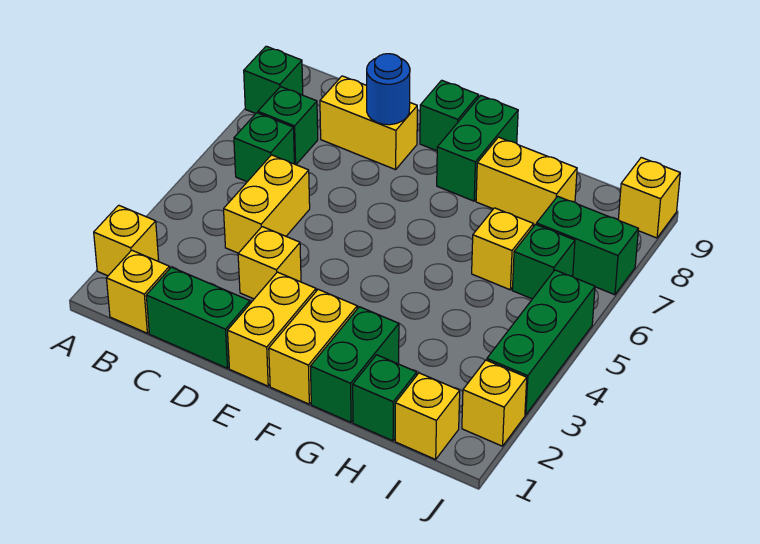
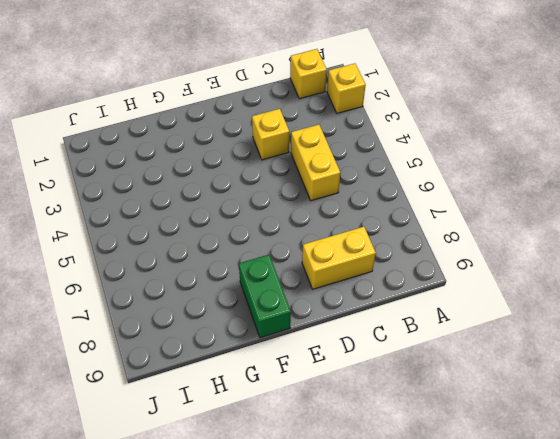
none -> green brick A8 level 1
none -> green brick B6 level 1
none -> green brick B7 level 1

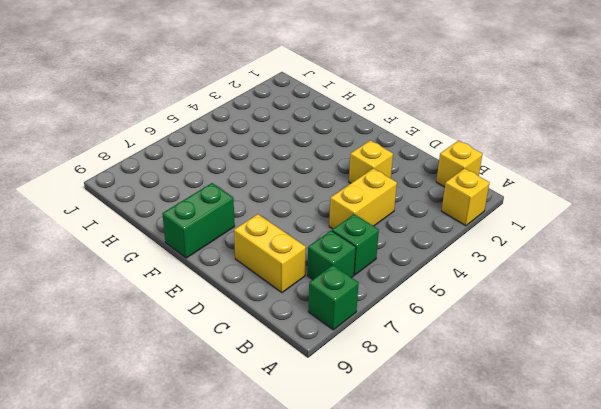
none -> green brick C1:D1 level 1
none -> yellow brick E1:E2 level 1
none -> green brick E9 level 1

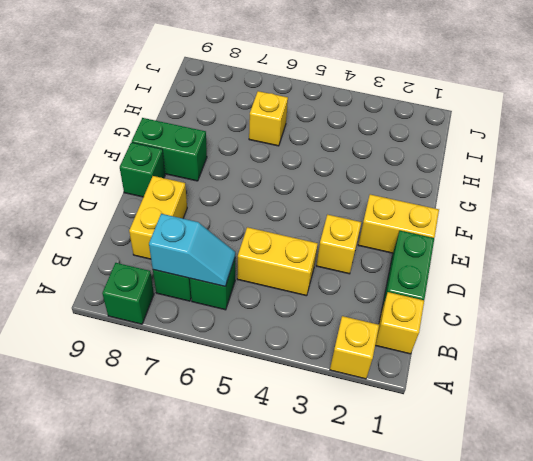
cyan slope B6:B7 level 2 top 7 -> none
none -> yellow brick F1:F2 level 1
none -> green brick G1:G2 level 1
none -> yellow brick G8:H8 level 1

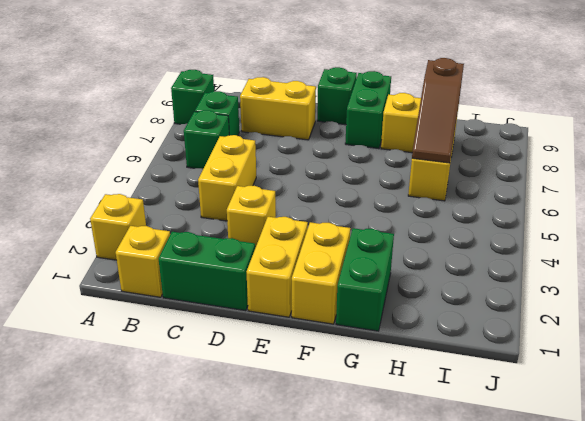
brown slope H6:H8 level 2 top 8 -> none
none -> green brick H1 level 1
none -> yellow brick I1 level 1
none -> green brick I6 level 1

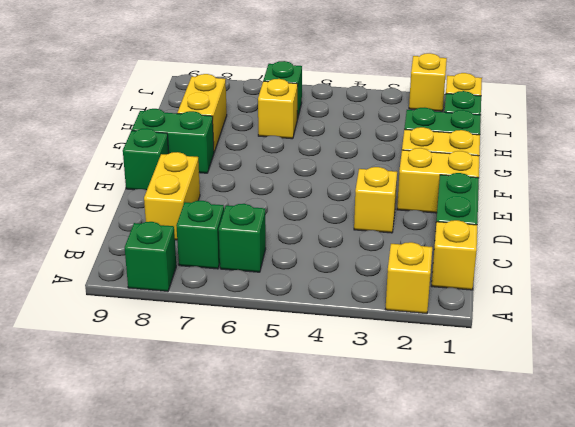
none -> yellow brick C4:C5 level 1
none -> green brick I7:J7 level 1
none -> green brick J3:J5 level 1

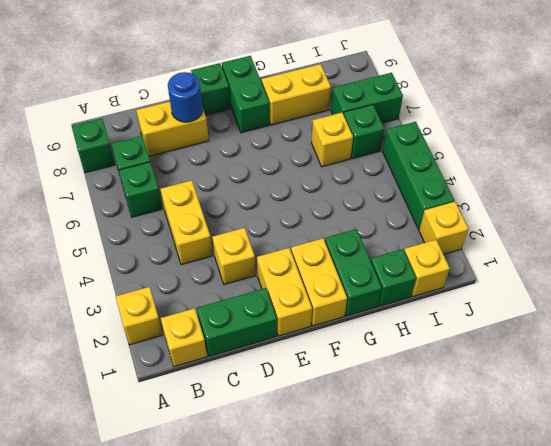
none -> yellow brick J9 level 1

